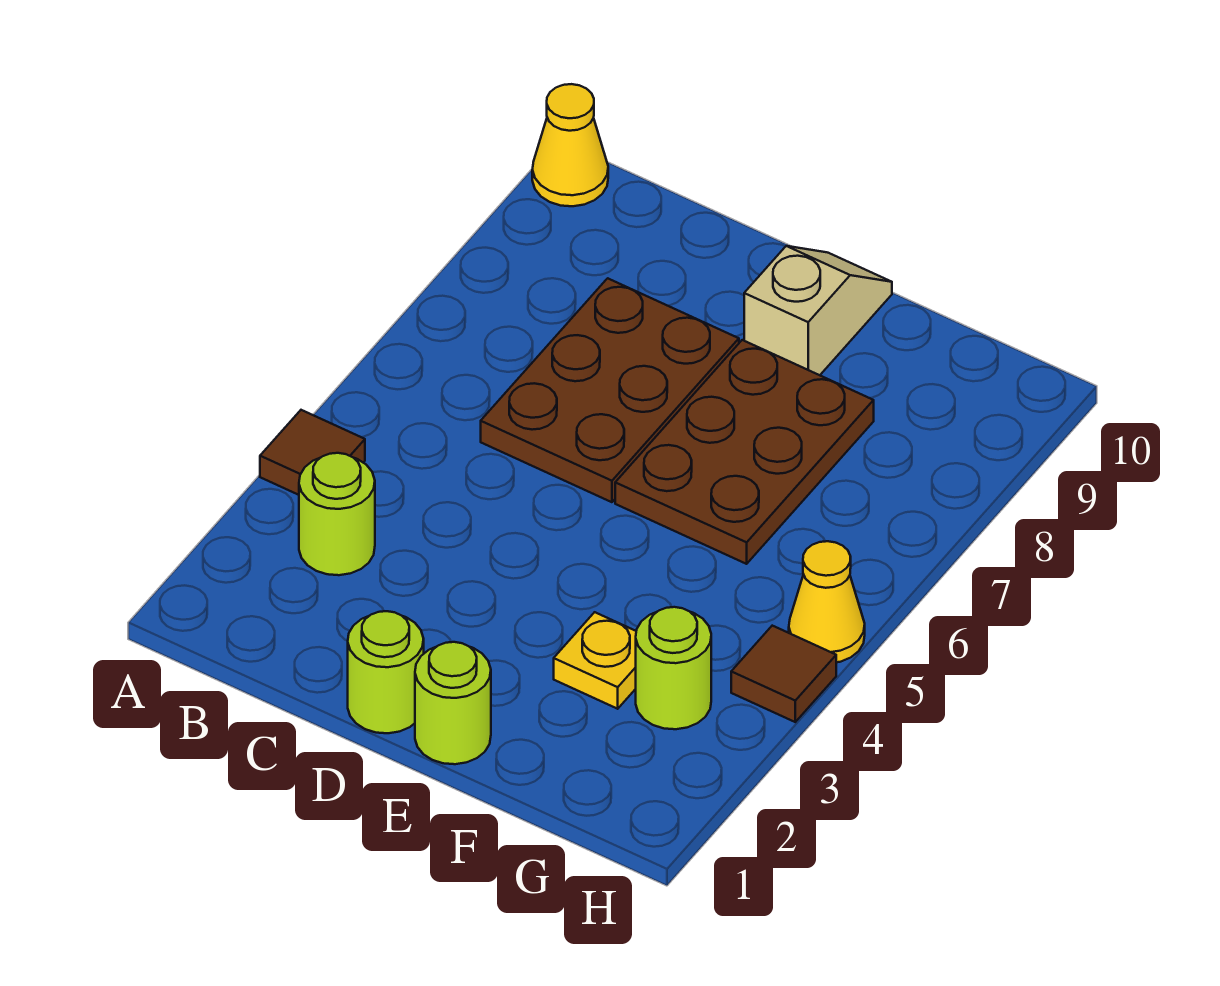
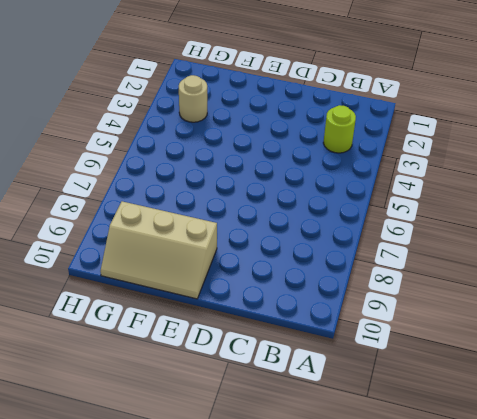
tan slope E9:G10 level 1 top 9 -> tan slope E9:E10 level 1 top 9
tan round brick G3 level 1 -> lime round brick G3 level 1
none -> brown tile A4 level 1
none -> yellow cone A10 level 1
none -> brown plate C6:D8 level 1

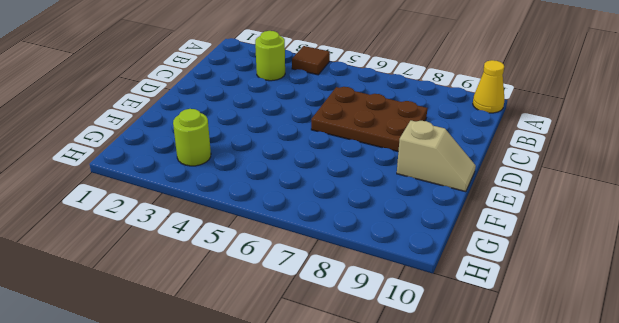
none -> lime round brick D1 level 1
none -> lime round brick E1 level 1
none -> brown plate E6:F8 level 1

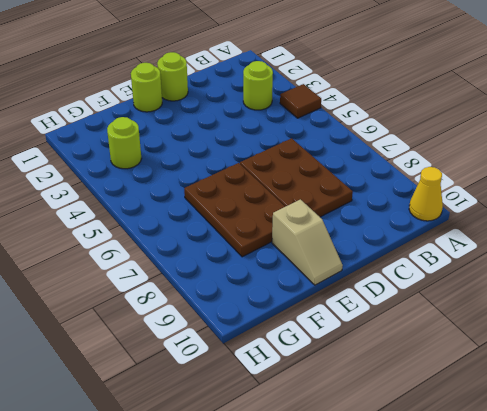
none -> yellow plate F3 level 1
none -> brown tile H4 level 1
none -> yellow cone H5 level 1

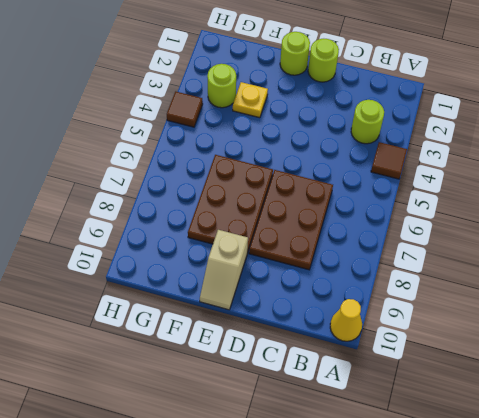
none -> yellow cone H5 level 1

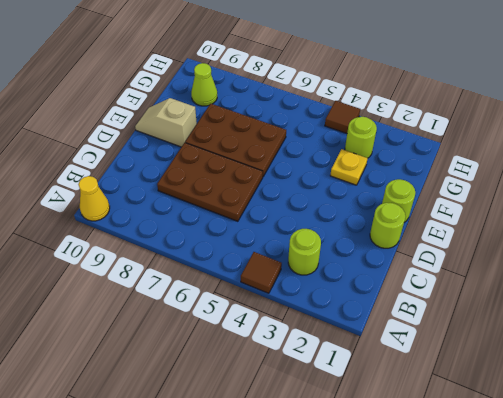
lime cone G9 level 1 -> none
none -> yellow cone H5 level 1

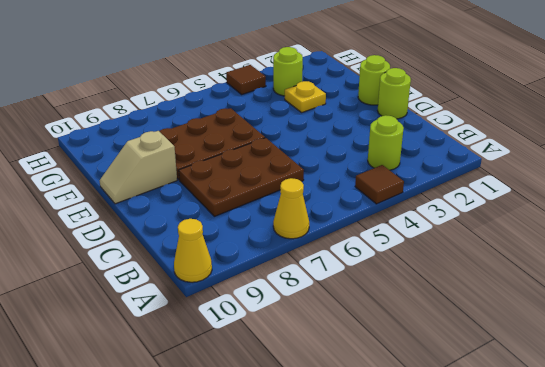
yellow cone A7 level 1 -> yellow cone H5 level 1

